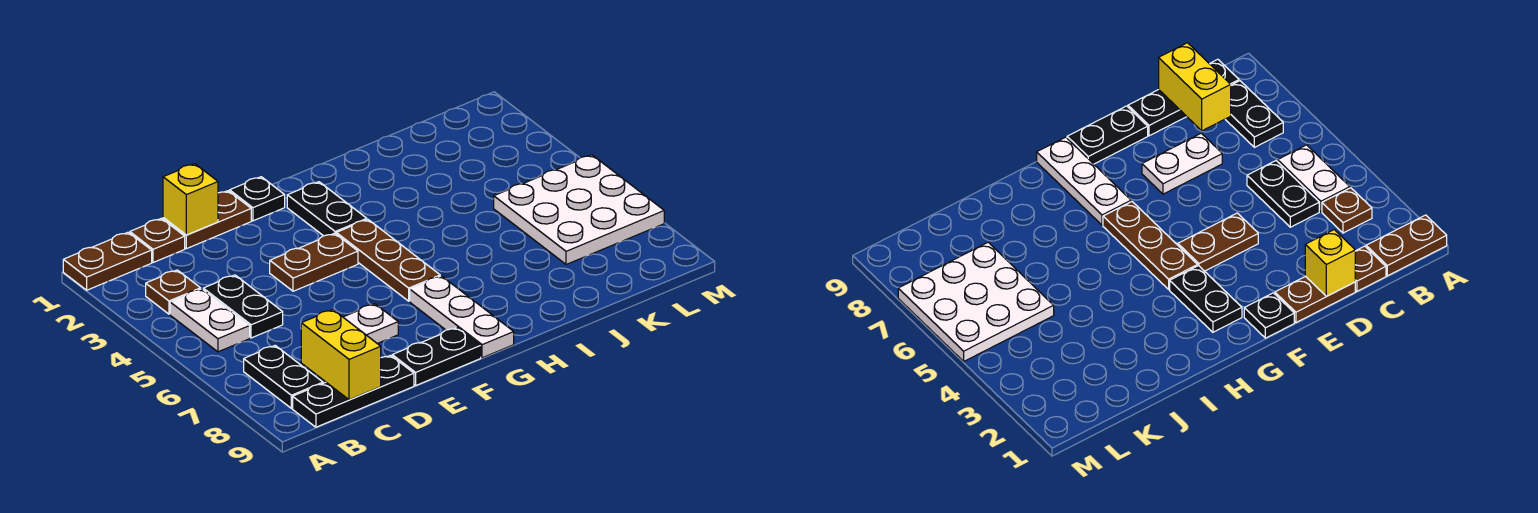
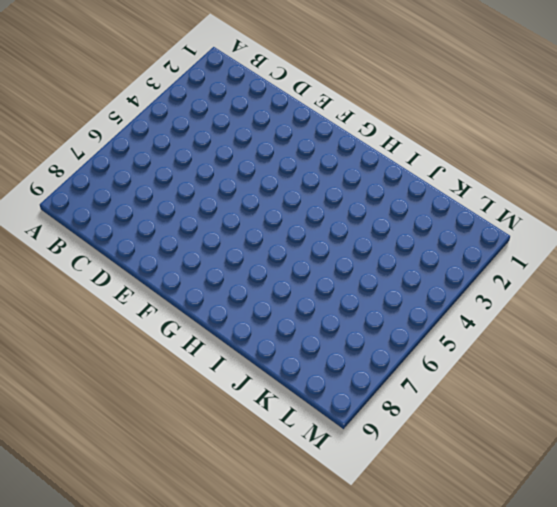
none -> brown plate A1:B1 level 1
none -> brown plate B3 level 1
none -> white plate B4:B5 level 1

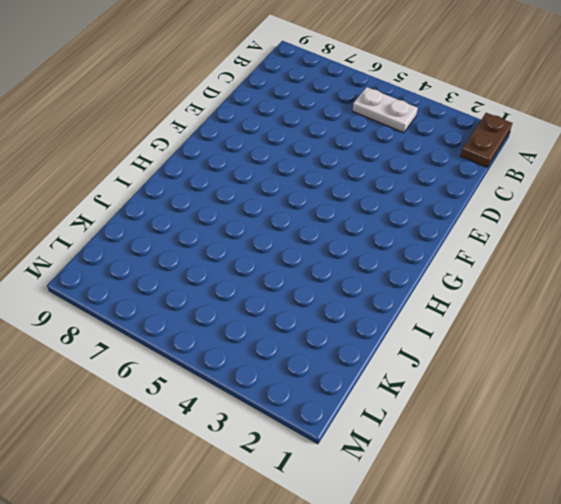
none -> brown plate B3 level 1
none -> black plate B7:B8 level 1
none -> black plate B9:D9 level 1

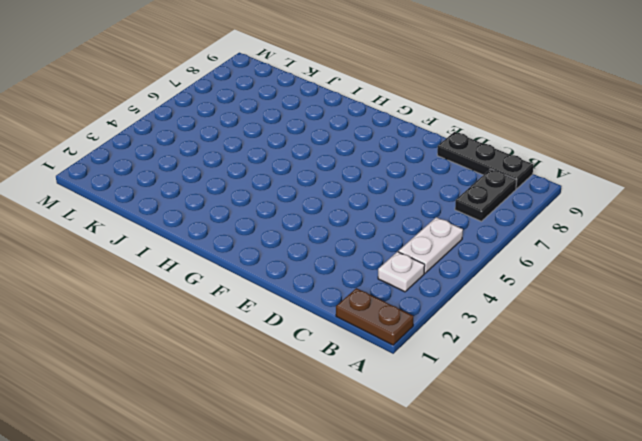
white plate B3 level 1 -> brown plate B3 level 1
none -> brown plate C1 level 1
none -> black plate C4:C5 level 1
none -> brown plate D1:E1 level 1

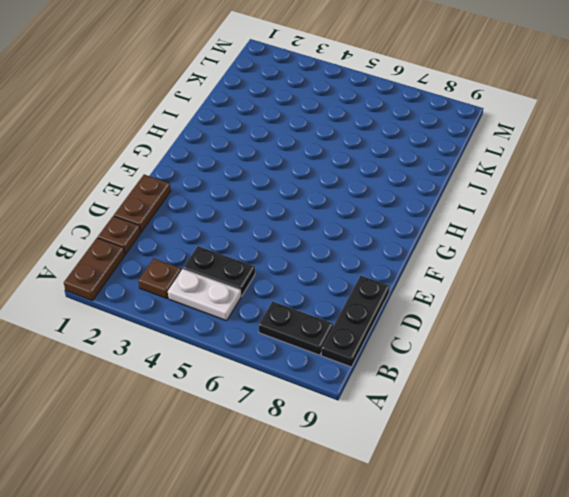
none -> white plate D7:E7 level 1
none -> brown plate E4:F4 level 1
none -> black plate E9:F9 level 1

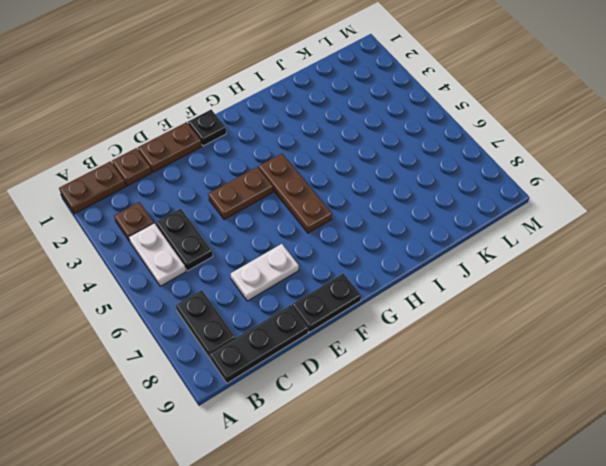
none -> black plate G2:G3 level 1
none -> white plate G7:G9 level 1
none -> white plate K5:M7 level 1

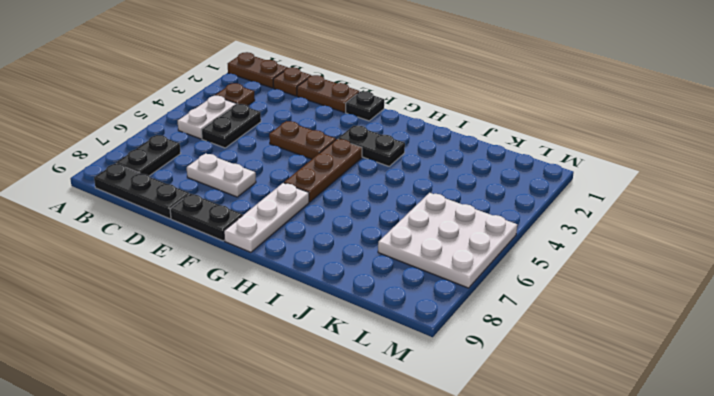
black plate G3:H3 level 1 -> black plate G2:G3 level 1
none -> yellow brick C8:C9 level 2
none -> yellow brick D1 level 2

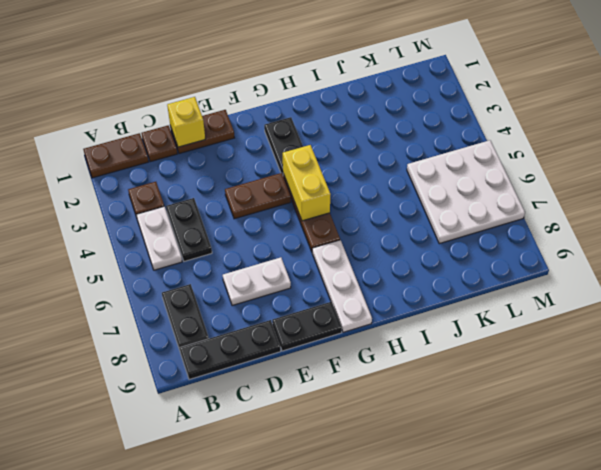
yellow brick G4:G5 level 2 -> yellow brick C8:C9 level 2
none -> black plate F1 level 1

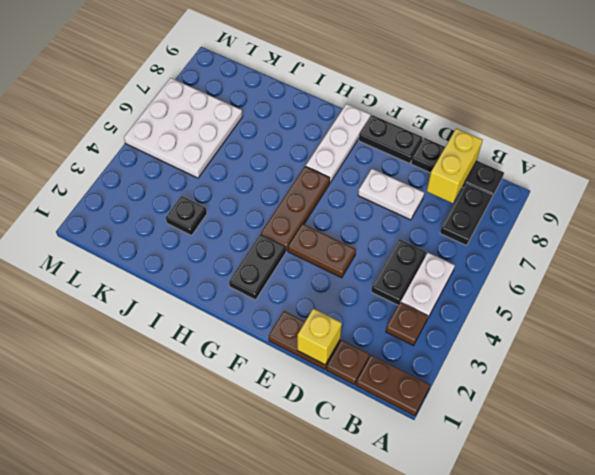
black plate J3 level 1 -> black plate F1 level 1

